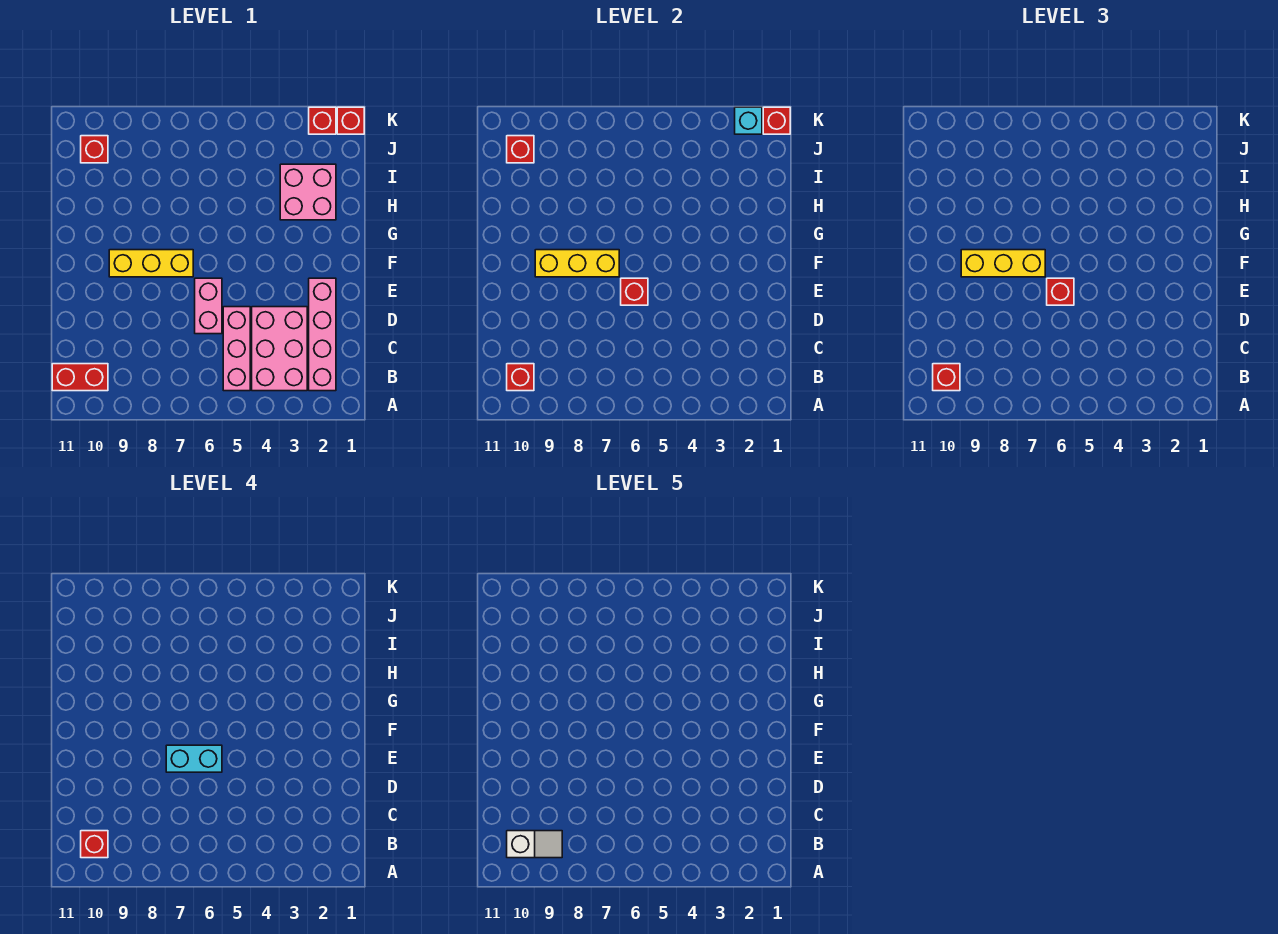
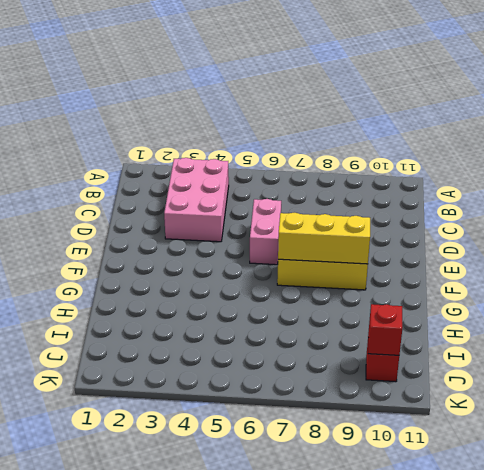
none -> pink brick B2:E2 level 1
none -> pink brick B5:D5 level 1
none -> red brick B10:B11 level 1

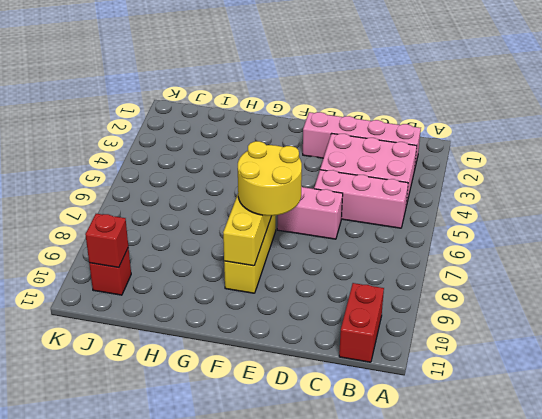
yellow round brick E7:F8 level 3 -> yellow brick F7:F9 level 3
none -> pink brick H2:I3 level 1
none -> red brick K1 level 1
none -> red brick K2 level 1

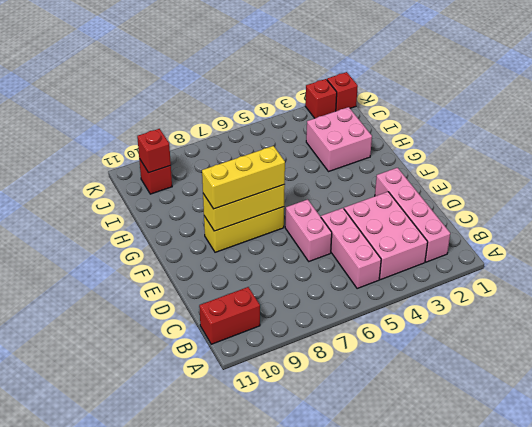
none -> red brick B10 level 2
none -> red brick E6 level 2
none -> red brick K1 level 2

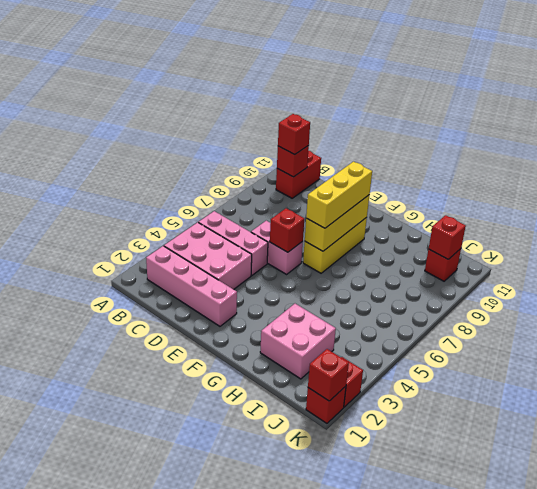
none -> cyan brick K2 level 2
none -> red brick E6 level 3
none -> red brick B10 level 4

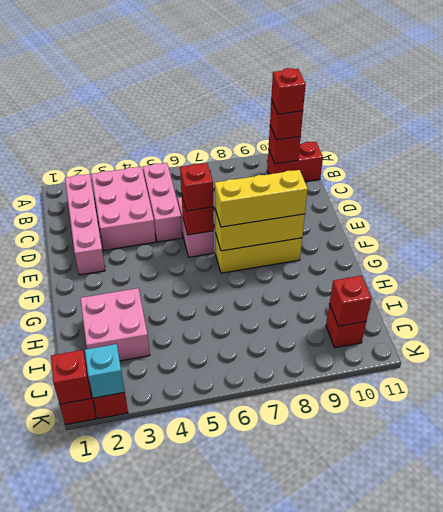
none -> cyan brick E6:E7 level 4
none -> white slope B9:B10 level 5 top 10

